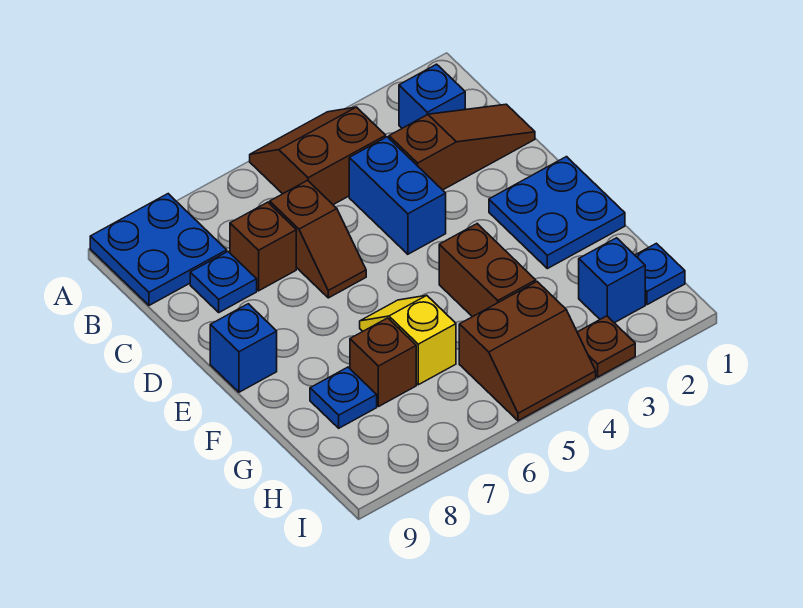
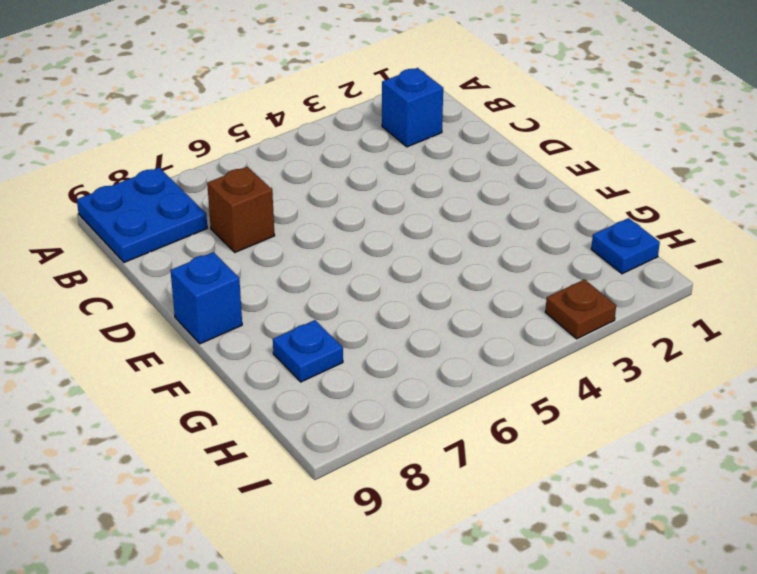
none -> brown slope A4:B5 level 1 top B
none -> brown slope C1:C3 level 1 top 3
none -> blue brick C4:D4 level 1

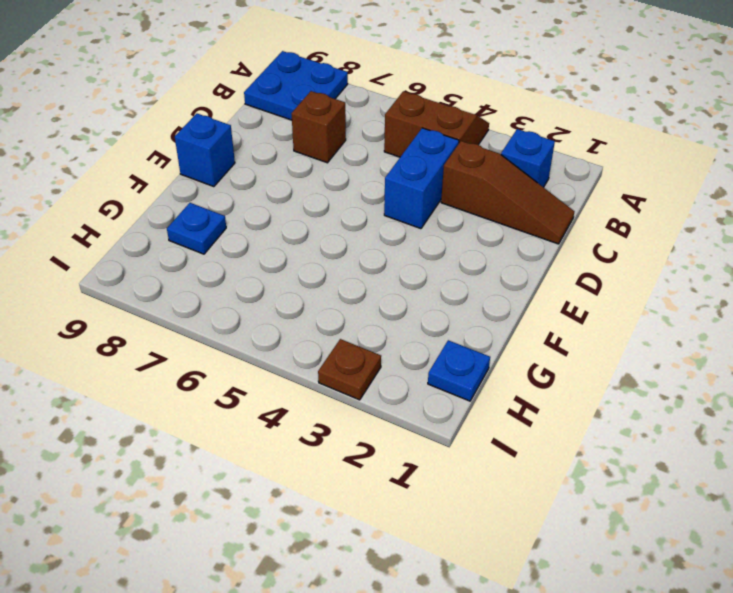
none -> brown slope C6:D6 level 1 top C
none -> blue plate C8 level 1
none -> blue plate E1:F2 level 1

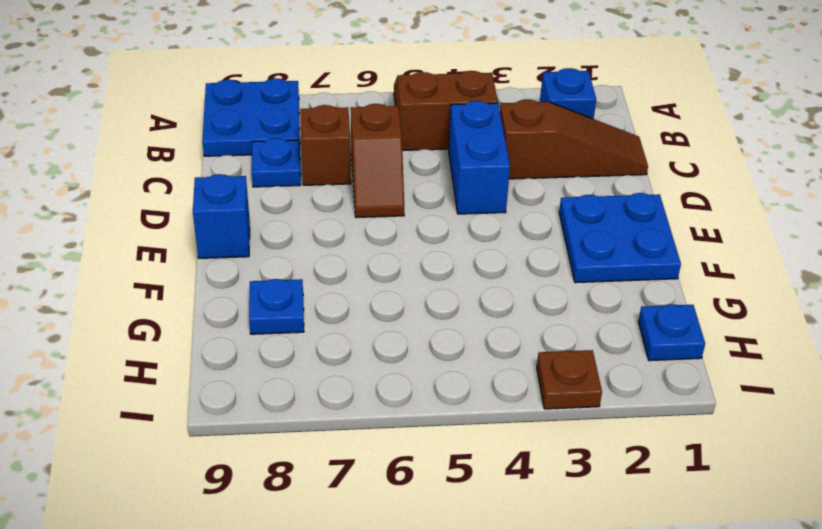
none -> brown brick F4:G4 level 1
none -> yellow slope F6:G6 level 1 top G
none -> brown brick G7 level 1

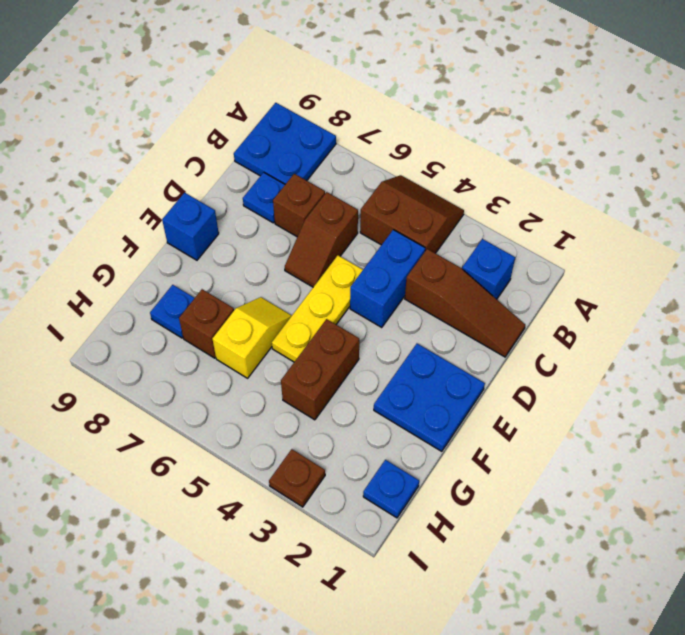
yellow plate D5:F5 level 1 -> none
none -> blue brick H2 level 1
none -> brown slope H4:I5 level 1 top H

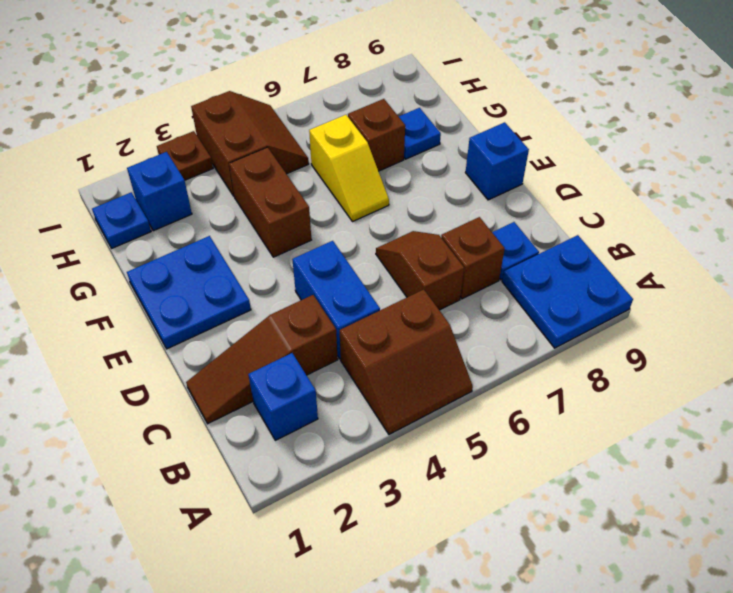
brown slope H4:I5 level 1 top 4 -> brown slope H4:I5 level 1 top H

